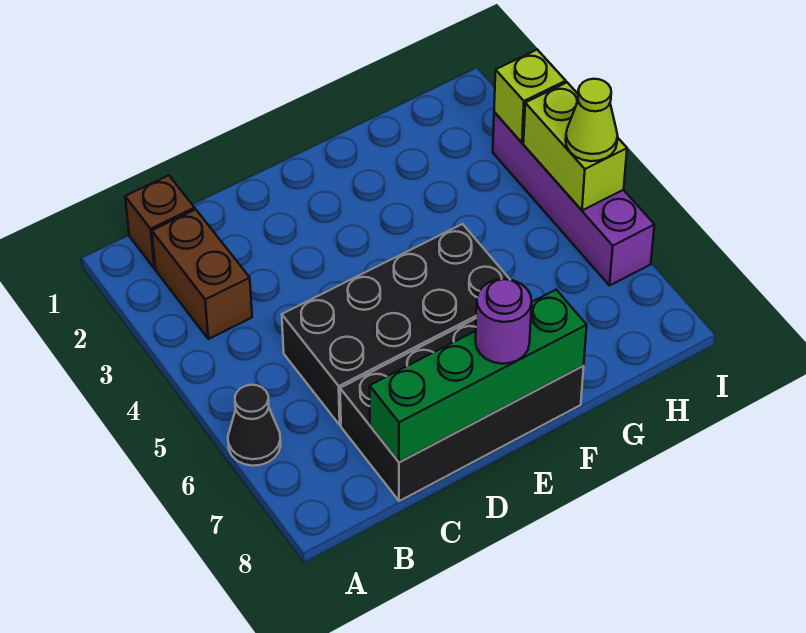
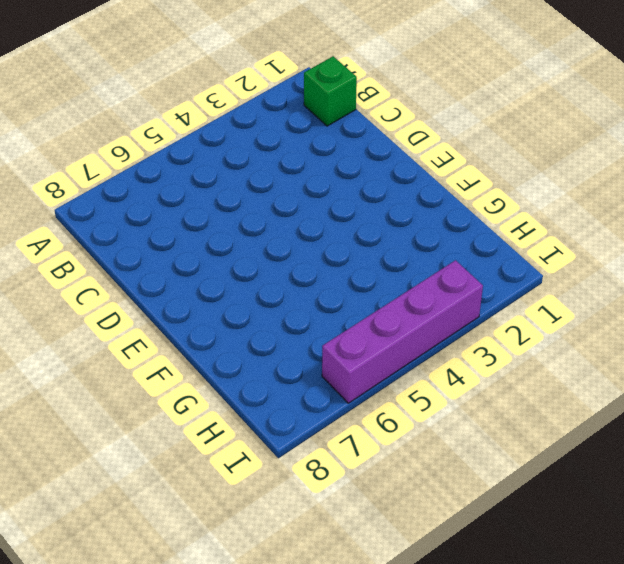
green brick B1 level 1 -> brown brick B1 level 1
none -> black cone A6 level 1
none -> brown brick B2:B3 level 1

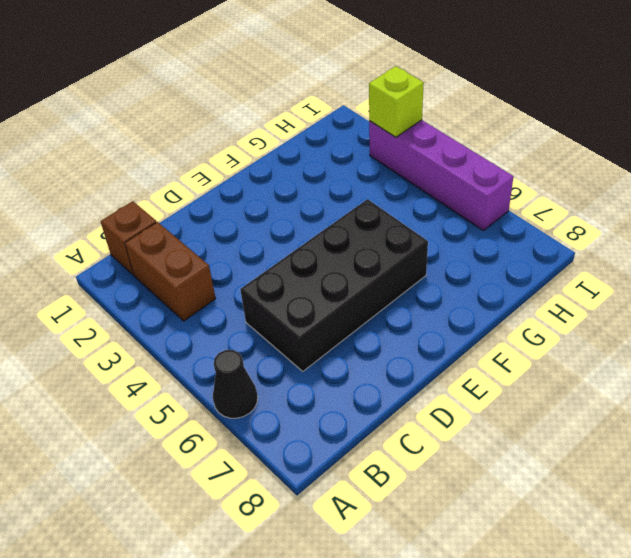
none -> black brick C7:F8 level 1
none -> green brick C8:F8 level 2

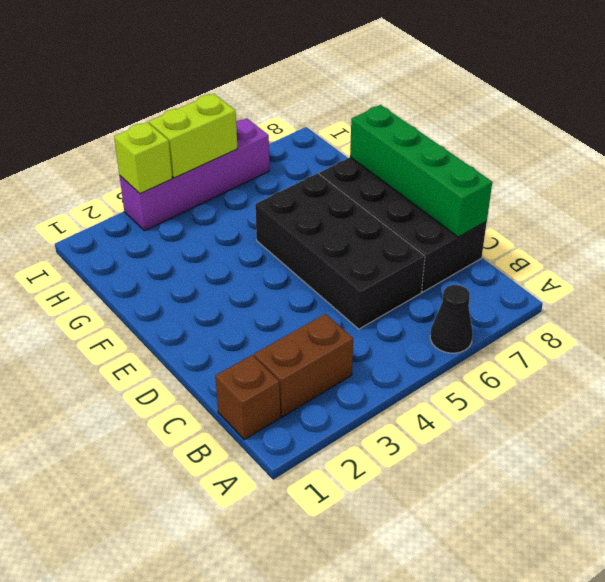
none -> purple round brick E8 level 3
none -> lime cone I5 level 3

